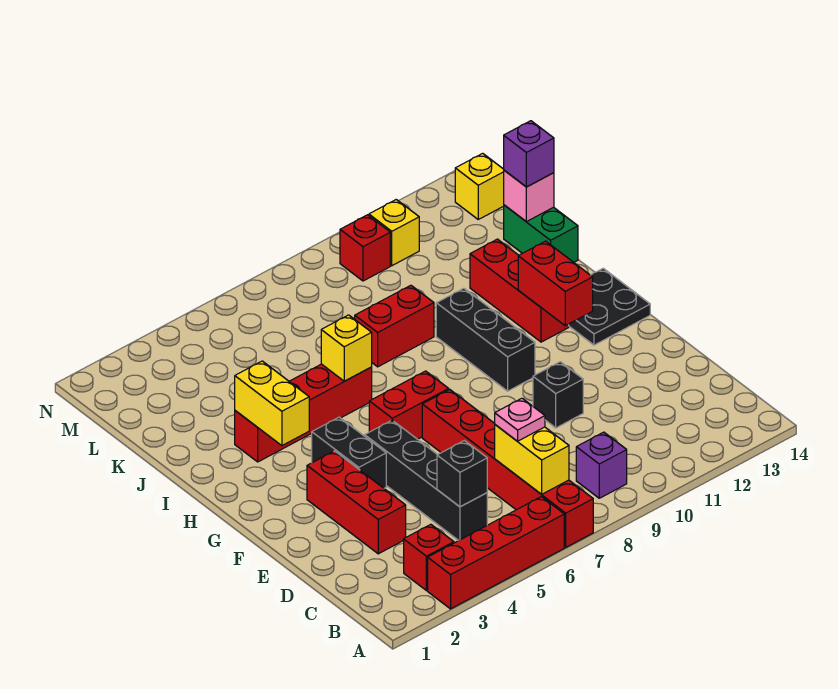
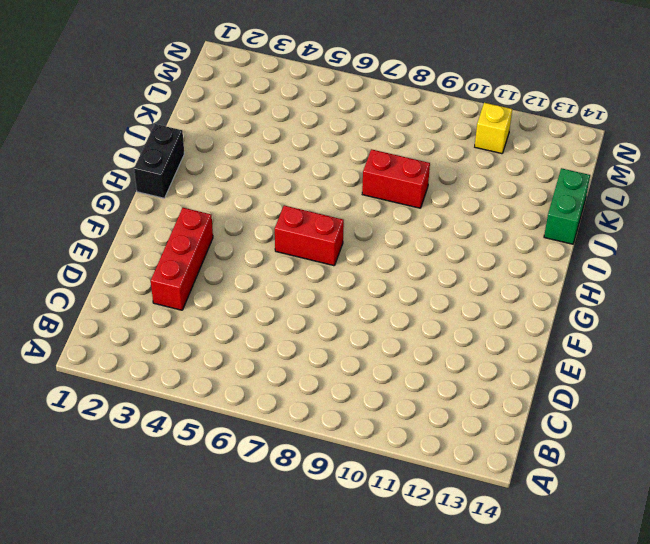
black brick H1:I1 level 1 -> black brick F4:G4 level 1
none -> red brick A3:A6 level 1
none -> red brick A7:F7 level 1
none -> red brick B3 level 1

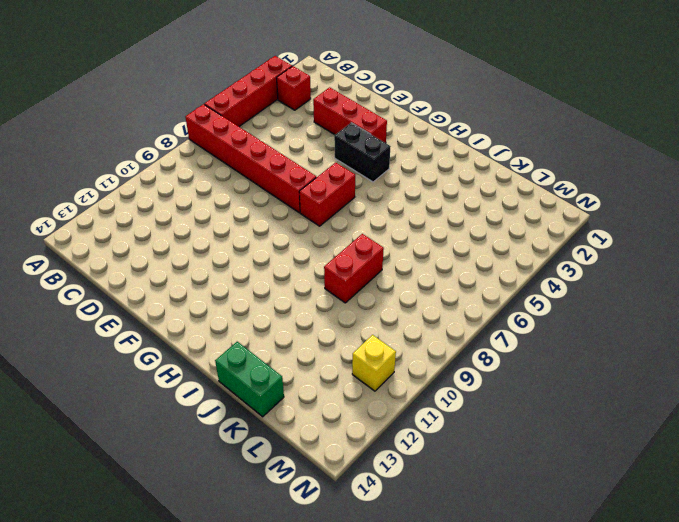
none -> purple brick B9 level 1
none -> black brick C5:F5 level 1
none -> black brick E10 level 1

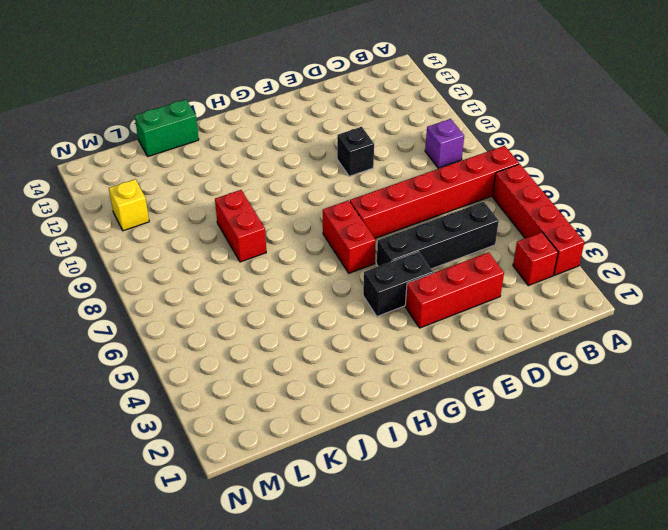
none -> black brick G10:I10 level 1
none -> black plate G13:H14 level 1
none -> red brick H12:J12 level 1

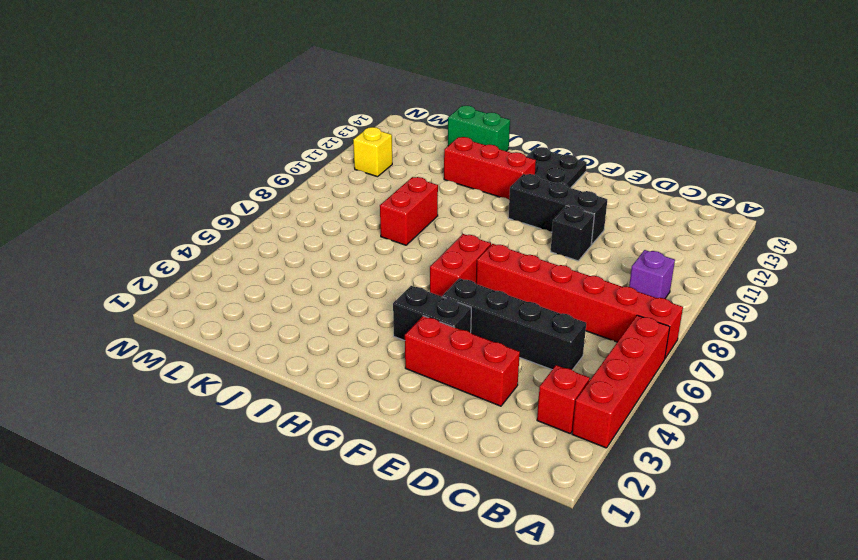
black brick E11:G11 level 1 -> black brick G10:I10 level 1
none -> red brick I3:I6 level 1
none -> red brick M10 level 1
none -> yellow brick M14 level 1

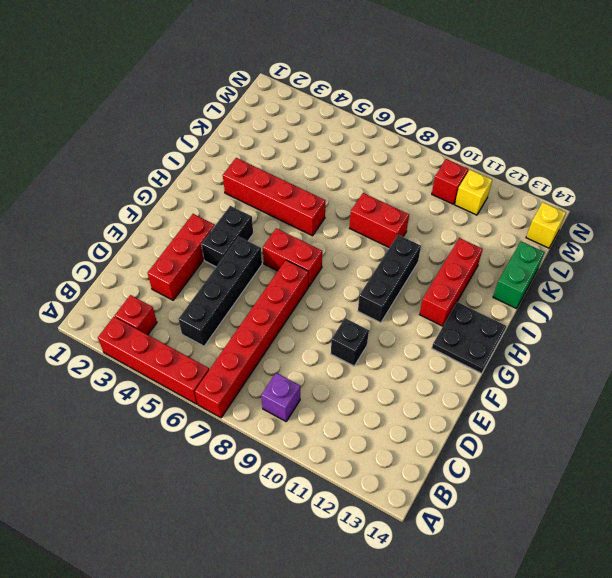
none -> yellow brick B7:C7 level 2
none -> black brick C5 level 2
none -> red brick G12:H12 level 2

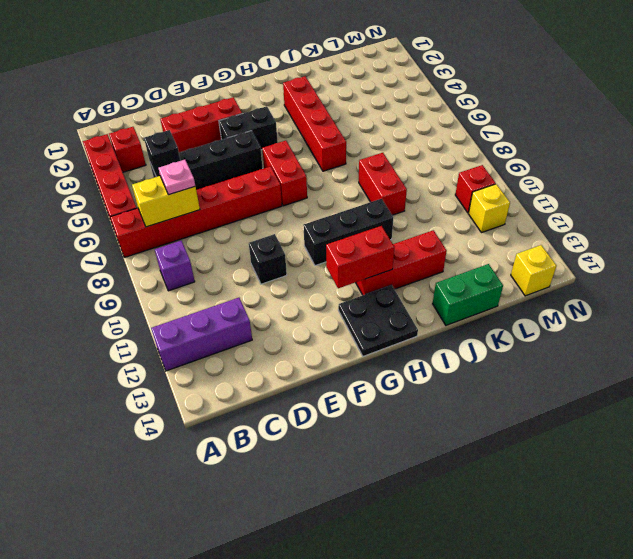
purple brick A12:C12 level 1 -> none
none -> yellow brick H3:I3 level 2
none -> yellow brick I6 level 2
none -> pink brick K14 level 2

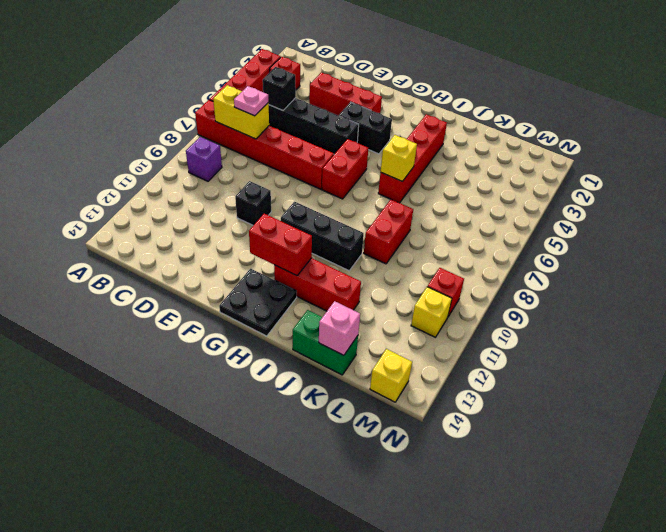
none -> yellow brick H3:I3 level 2
none -> purple brick K14 level 3

